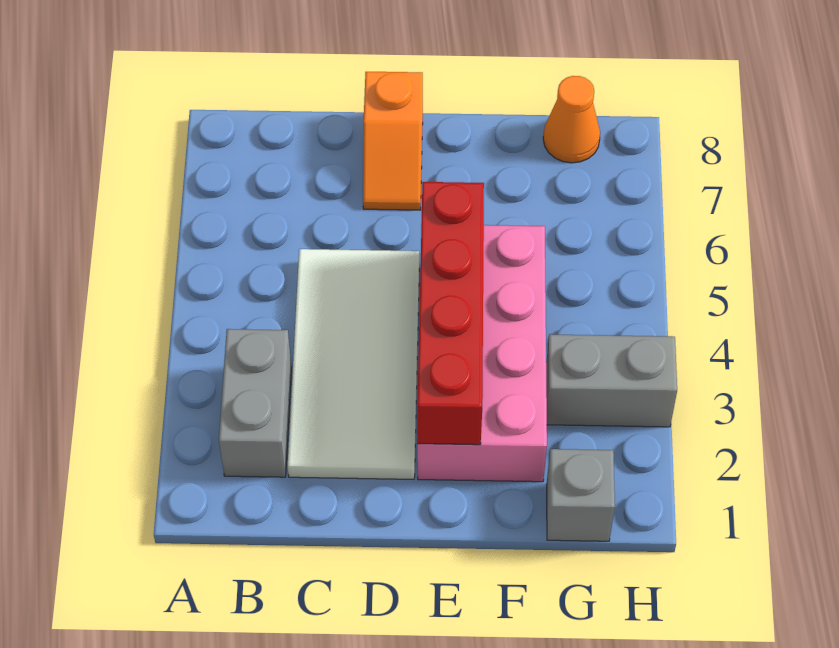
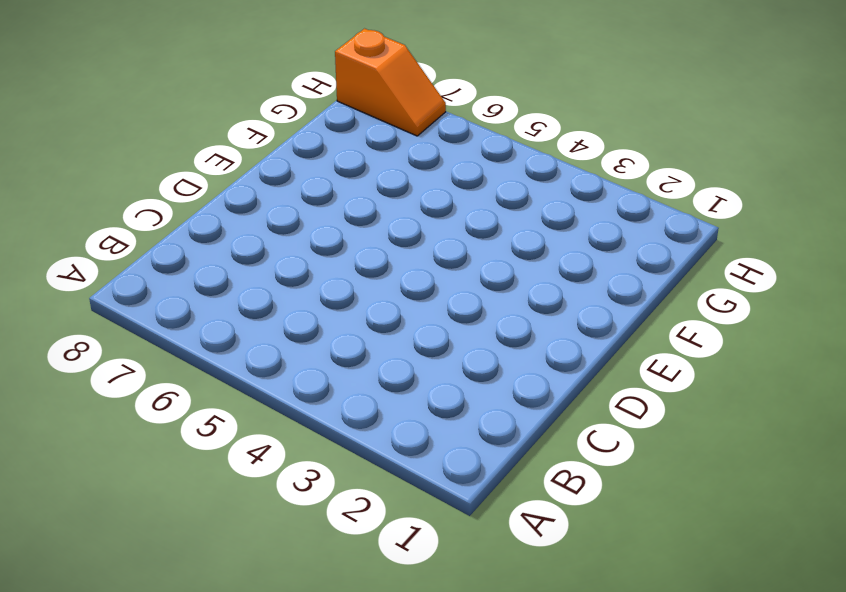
orange slope H7:H8 level 1 top 8 -> orange slope D7:D8 level 1 top 8
none -> grey brick B2:B3 level 1
none -> white tile C2:D5 level 1

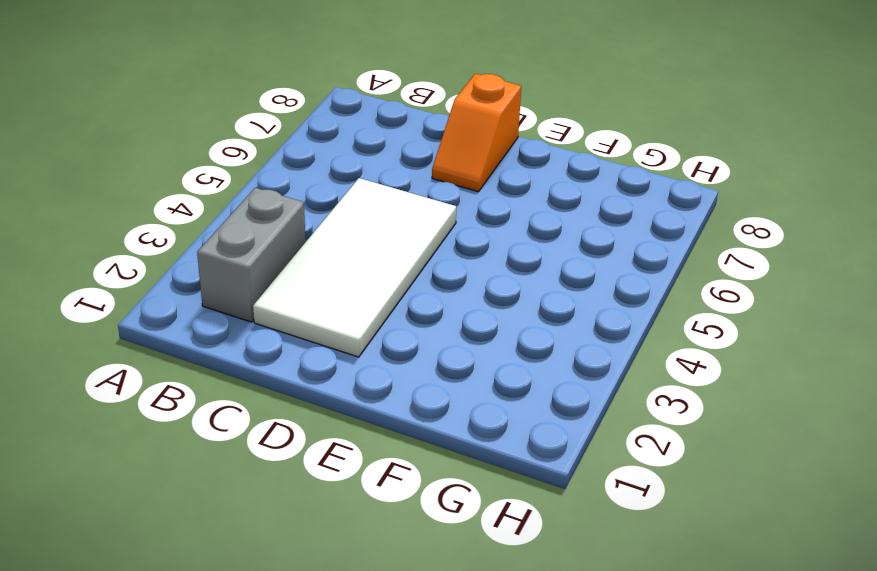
none -> pink brick E2:F5 level 1
none -> grey brick G1 level 1

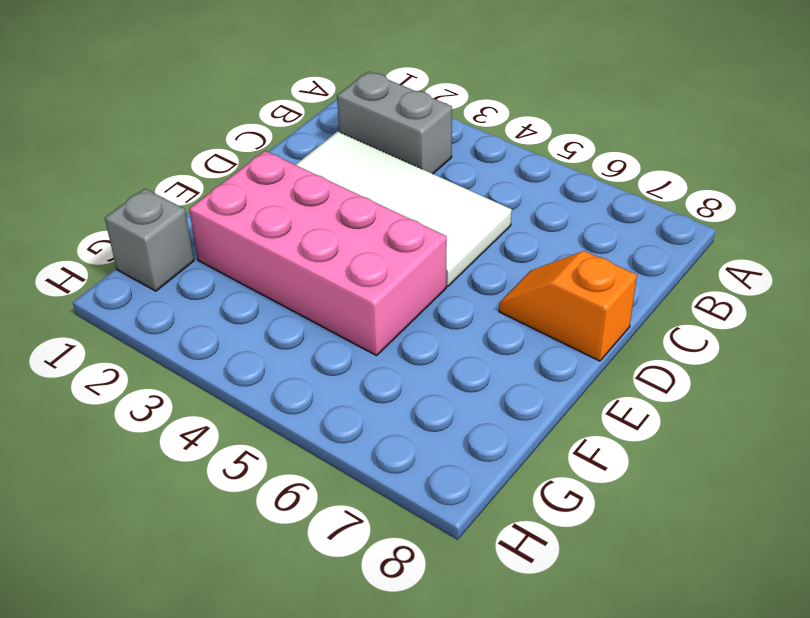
none -> grey brick G3:H3 level 1
none -> orange cone G8 level 1

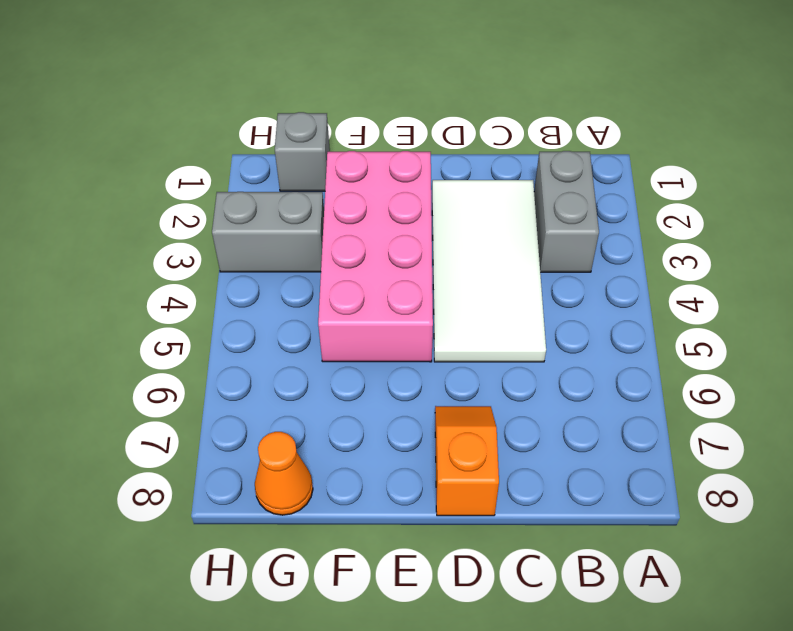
none -> red brick E2:E5 level 2

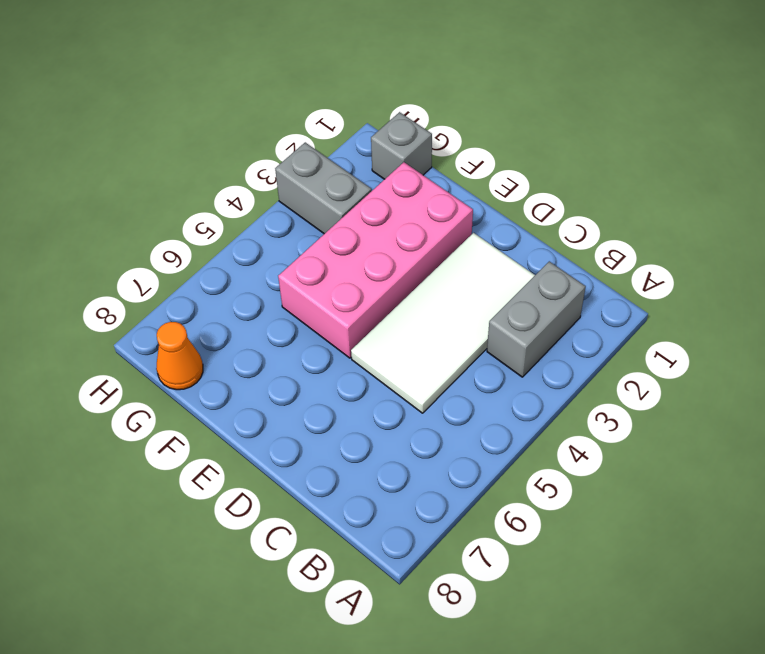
none -> orange slope D7:D8 level 1 top 8
none -> red brick E2:E5 level 2

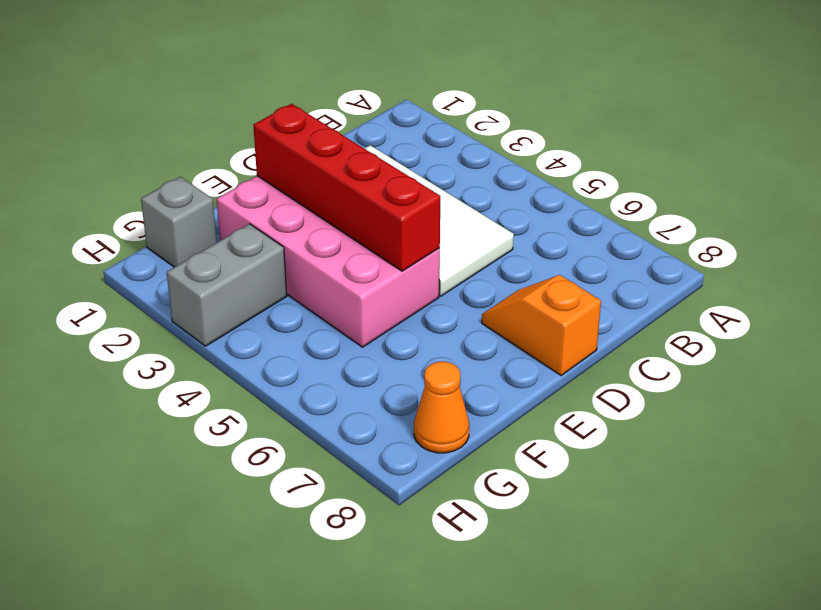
none -> grey brick B2:B3 level 1

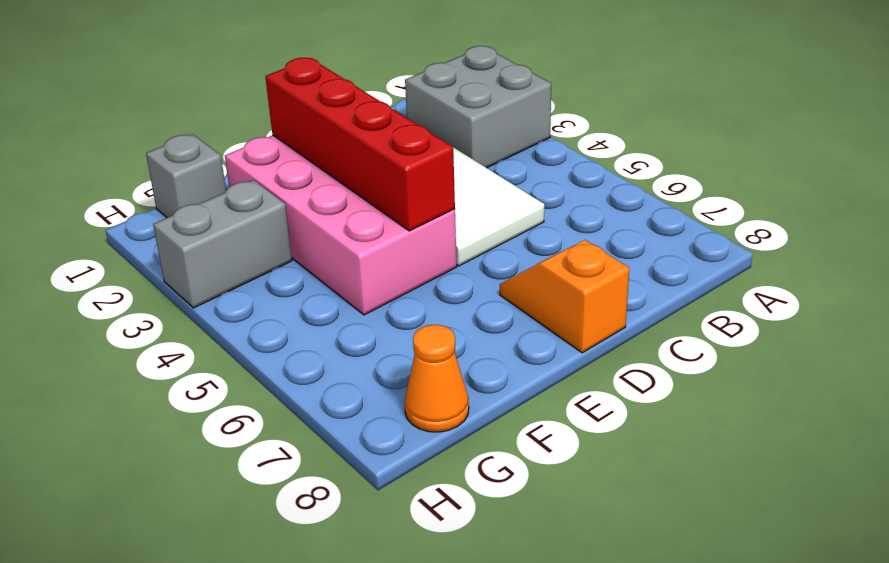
grey brick A2:B3 level 1 -> grey brick B2:B3 level 1

